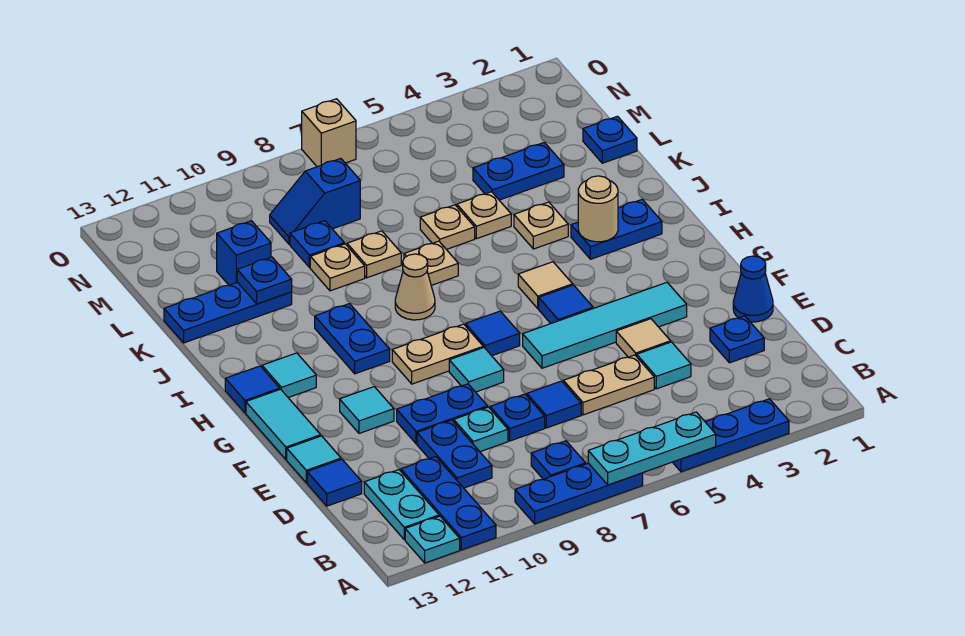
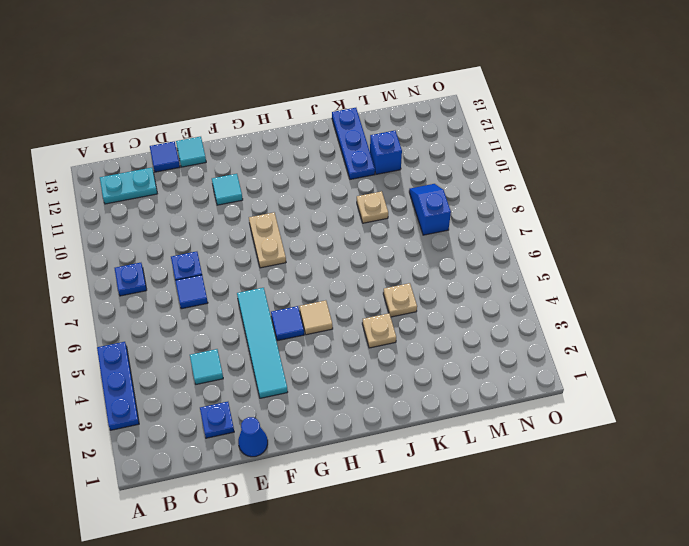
none -> blue plate A7:A9 level 1
none -> blue plate A11:C11 level 1
none -> cyan plate A12 level 1
none -> blue plate C10:D10 level 1

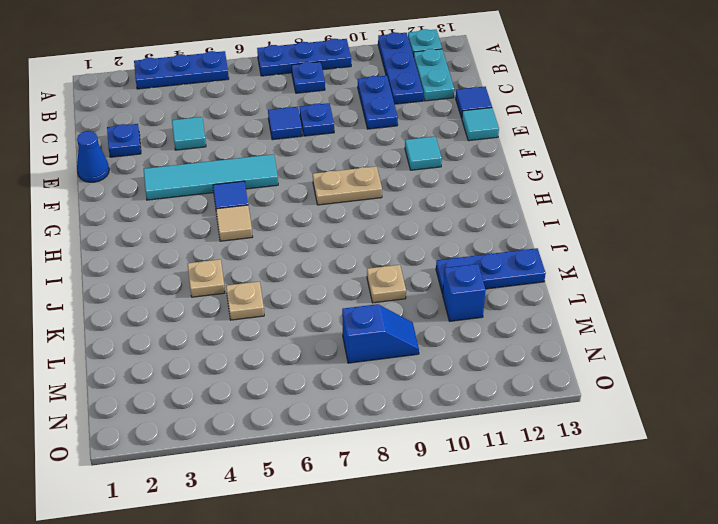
none -> tan plate D5:D6 level 1
none -> cyan plate D9 level 1
none -> tan tile E4 level 1
none -> blue plate E9:E10 level 1

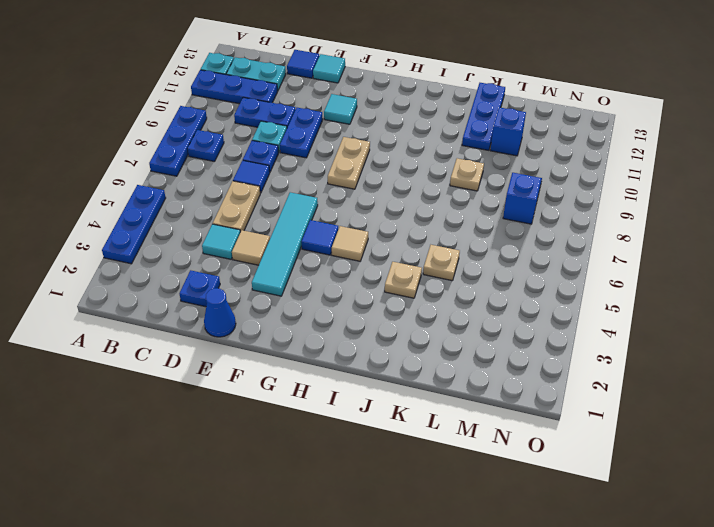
none -> cyan tile F8 level 1
none -> cyan tile F13:G13 level 1
none -> blue tile G7 level 1
none -> blue plate H10:I10 level 1

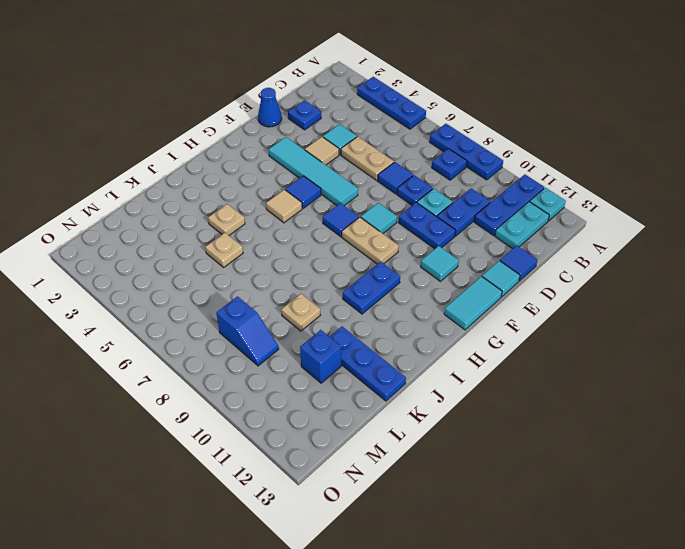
none -> cyan tile H12 level 1
none -> blue tile H13 level 1
none -> blue plate I2:I3 level 1
none -> tan cone I8 level 1

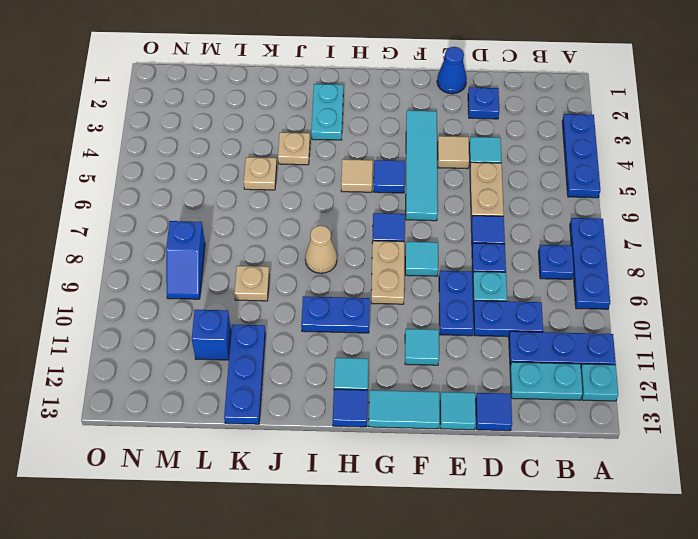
cyan plate I2:I3 level 1 -> blue plate I2:I3 level 1
none -> tan plate J7 level 1
none -> tan plate K6 level 1
none -> tan plate K8 level 1
none -> blue plate L1 level 1

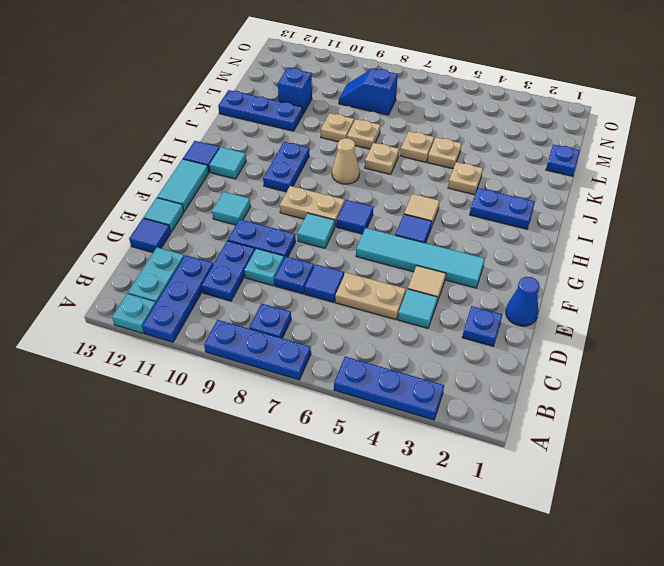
none -> blue plate L3:L4 level 1
none -> blue plate L9 level 1
none -> tan brick O7 level 1
none -> cyan plate A5:A7 level 2

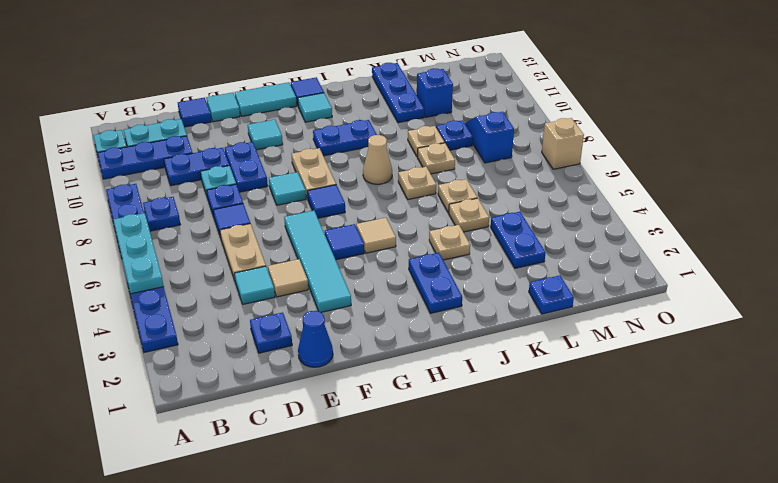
none -> tan round brick I3 level 2
none -> blue plate K11 level 2

